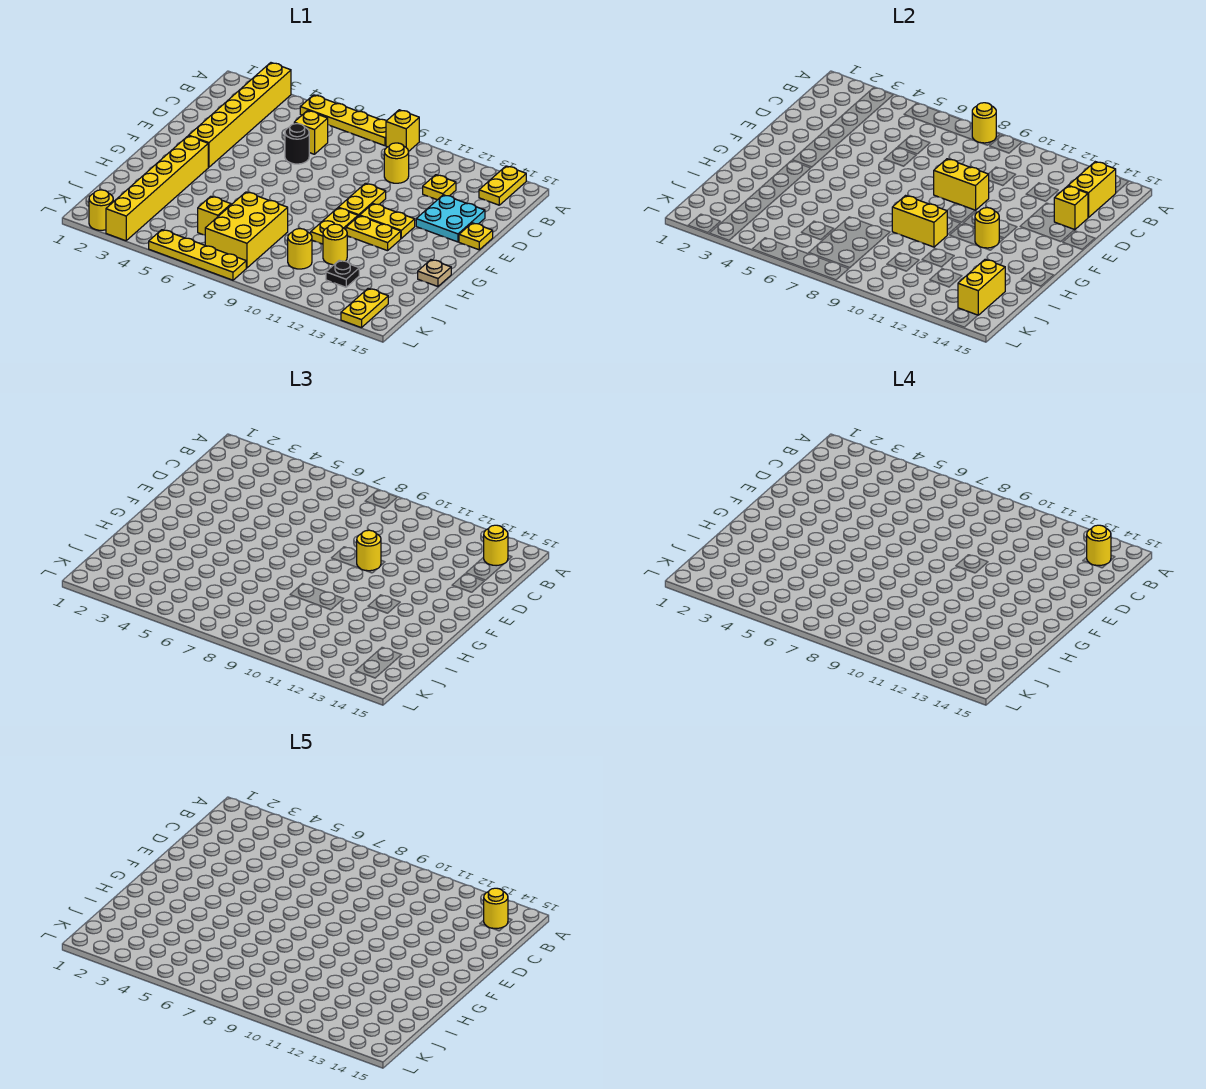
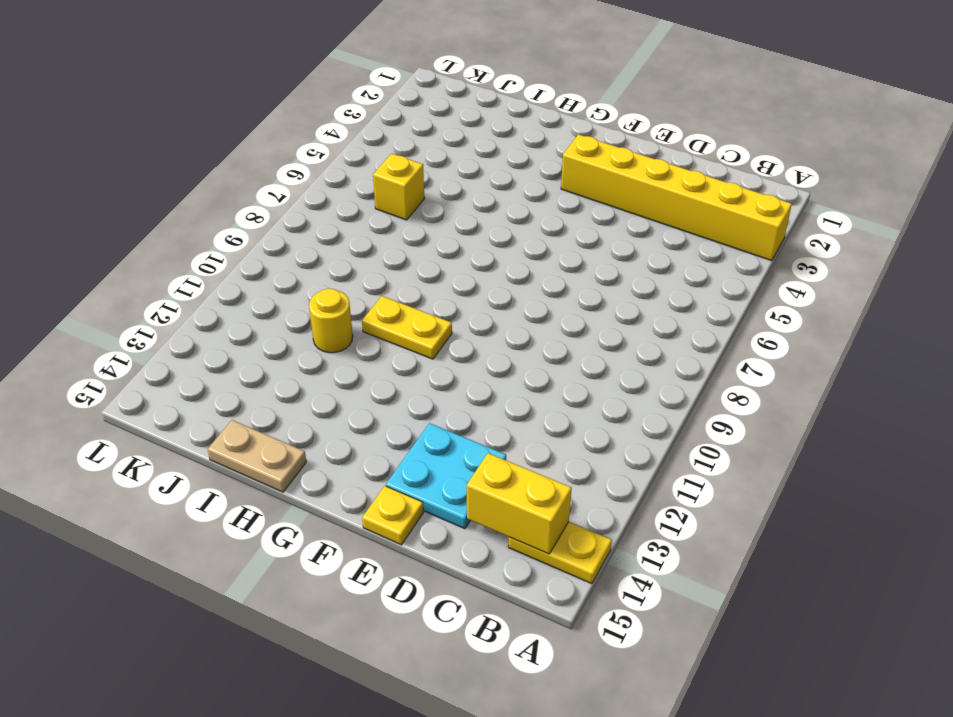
tan plate H15:I15 level 1 -> tan plate H15 level 1
none -> yellow plate A5:A8 level 1
none -> yellow brick A9 level 1
none -> yellow brick C6 level 1
none -> yellow round brick C10 level 1

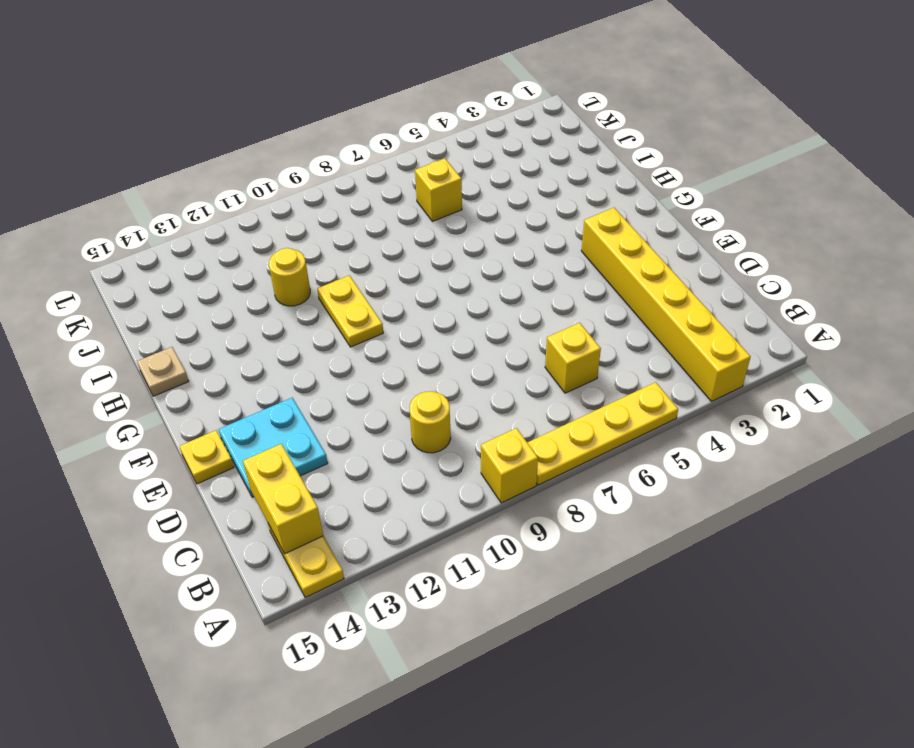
none -> yellow plate C12 level 1
none -> black round brick D6 level 1
none -> yellow plate E10:F10 level 1
none -> yellow plate F11:F12 level 1

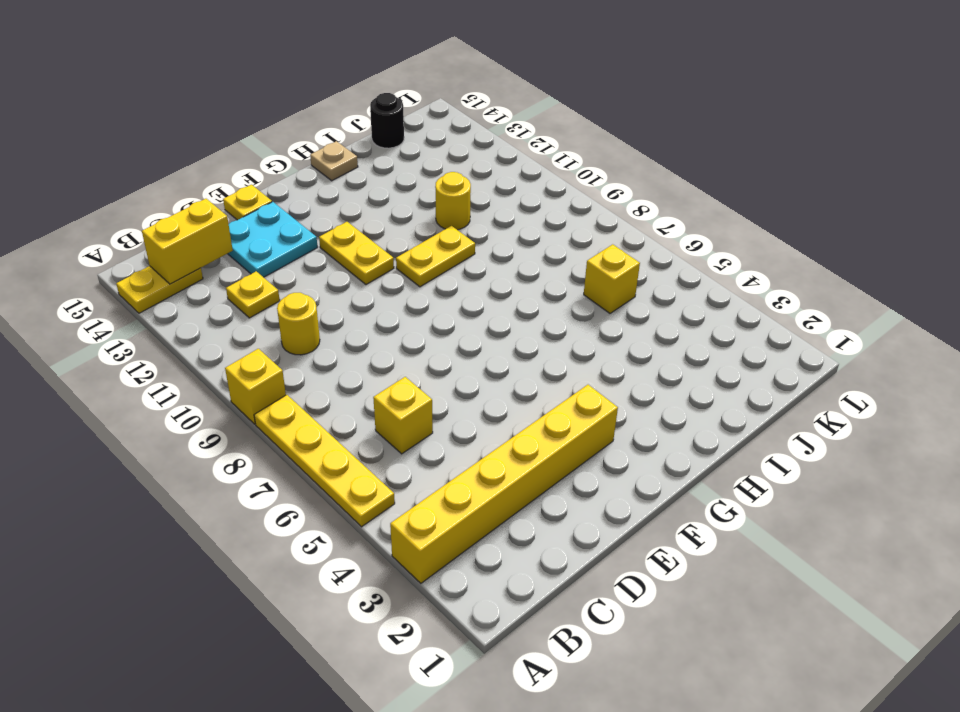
black round brick J15 level 1 -> black round brick D6 level 1
none -> yellow plate E10:F10 level 1
none -> yellow brick G3:L3 level 1
none -> yellow plate G11:G12 level 1
none -> yellow brick I7:K8 level 1

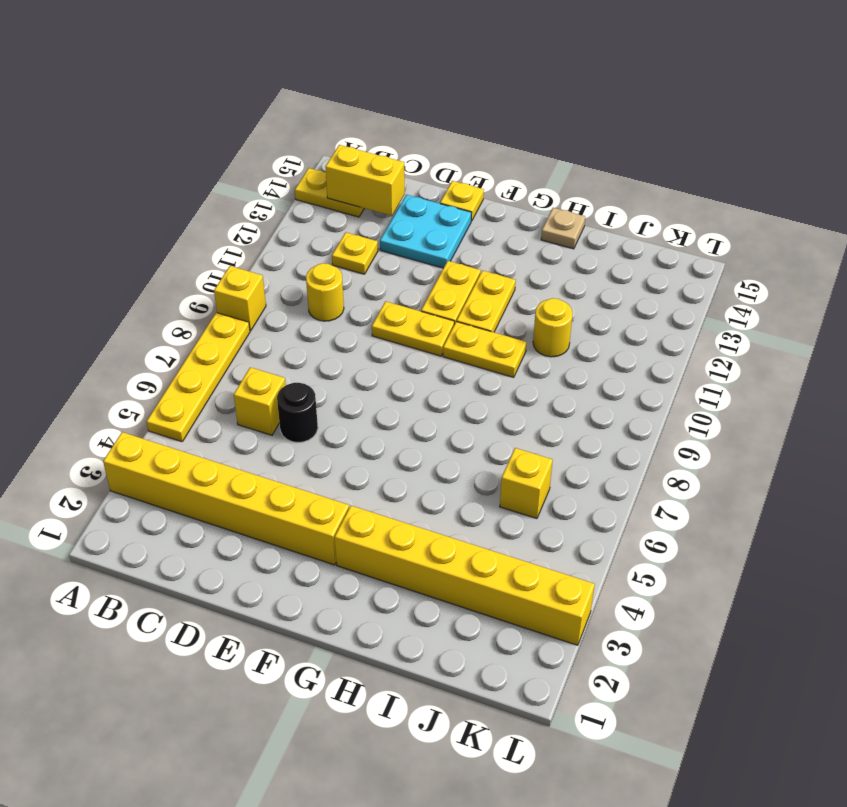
none -> yellow brick I7:K8 level 1
none -> yellow round brick J10 level 1
none -> black plate J12 level 1
none -> yellow plate K14:L14 level 1

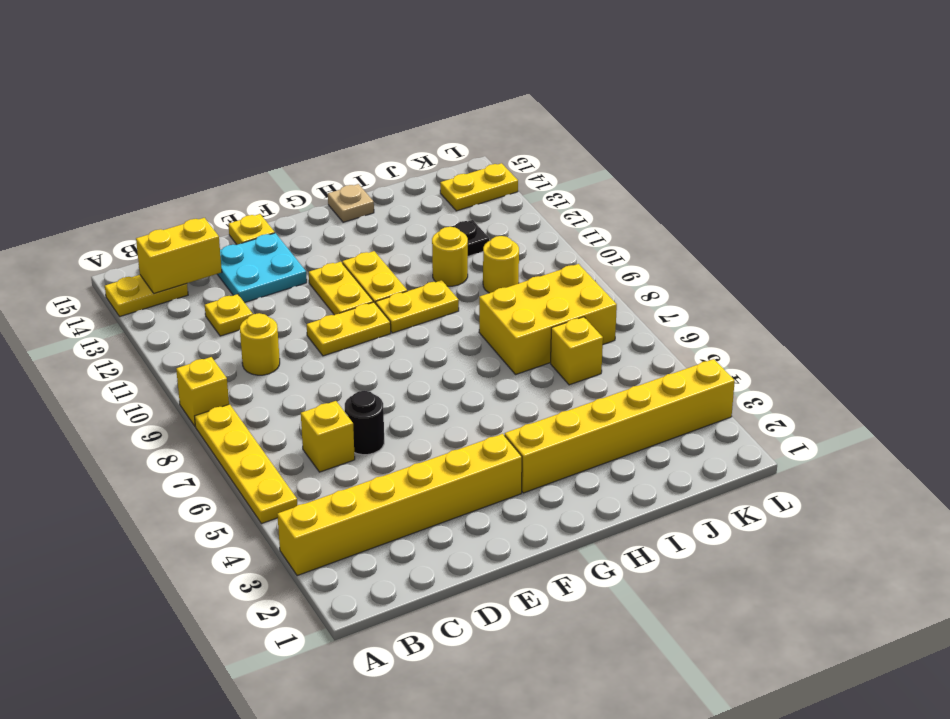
none -> yellow round brick L2 level 1
none -> yellow plate L5:L8 level 1
none -> yellow round brick A8 level 2
none -> yellow brick D14 level 2

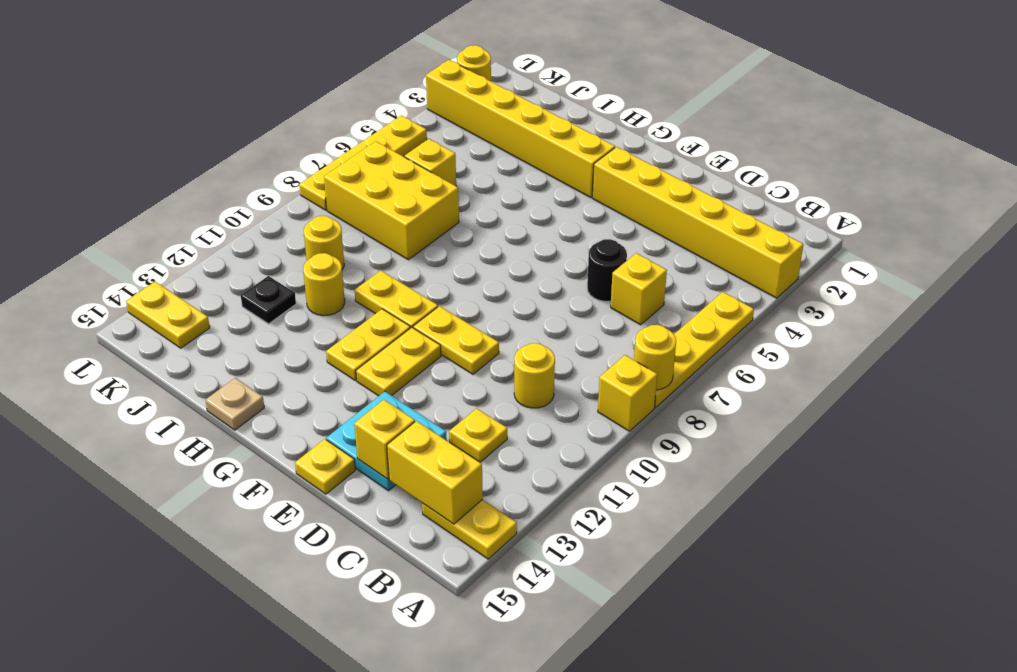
none -> yellow brick E9:E10 level 2
none -> yellow round brick G12 level 2
none -> yellow brick H9:H10 level 2
none -> yellow brick J14:K14 level 2

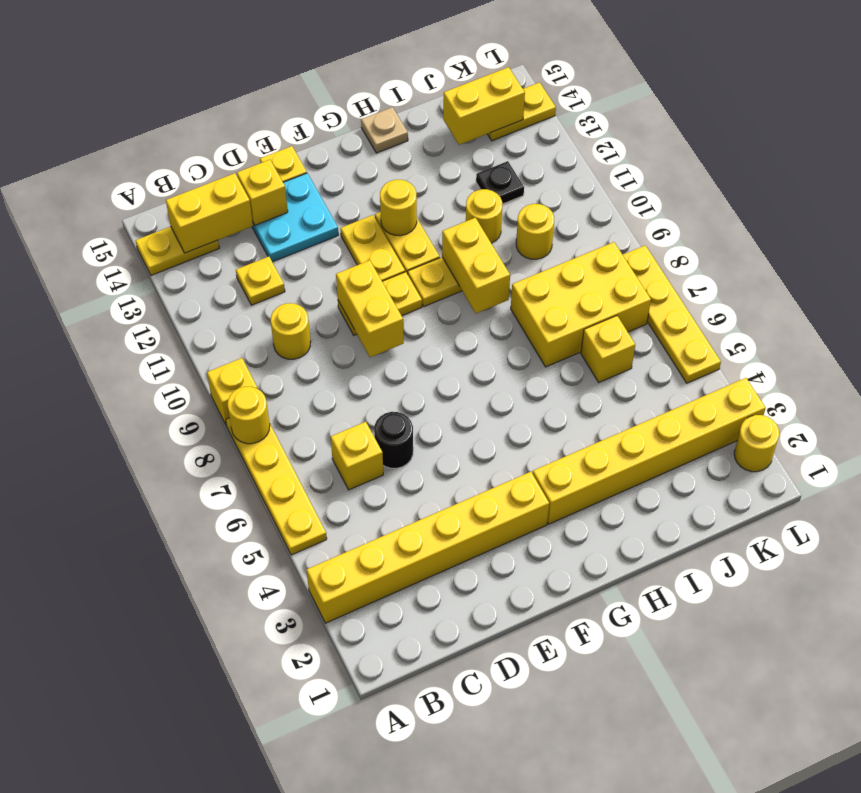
none -> yellow round brick B14 level 3
none -> yellow round brick E10 level 3
none -> yellow round brick B14 level 4
none -> yellow round brick B14 level 5

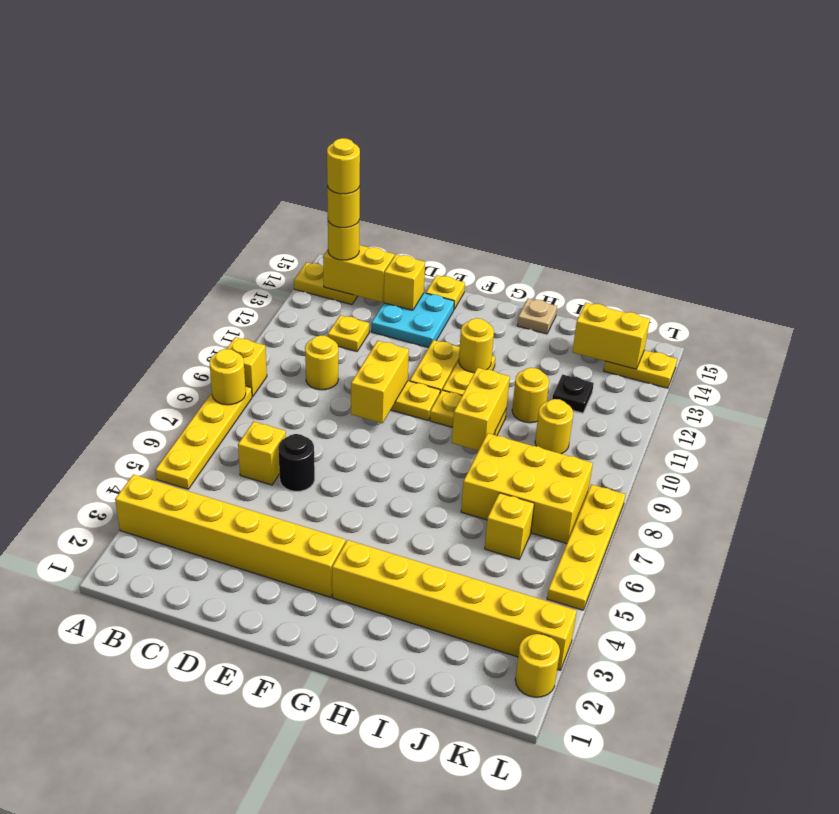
none -> yellow round brick E10 level 3

